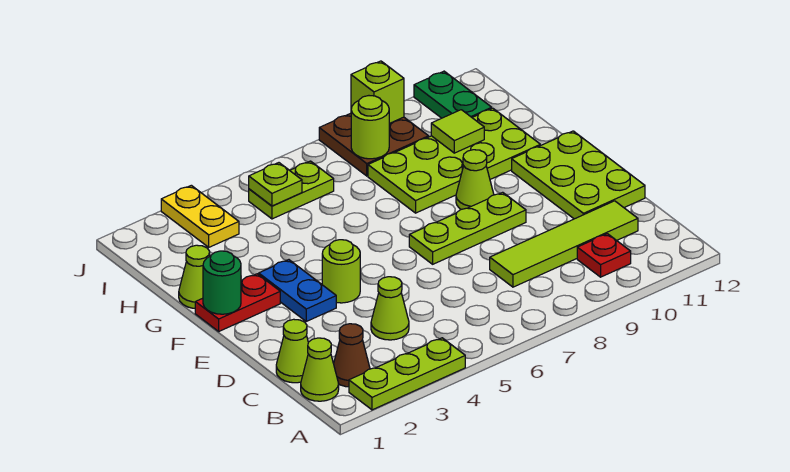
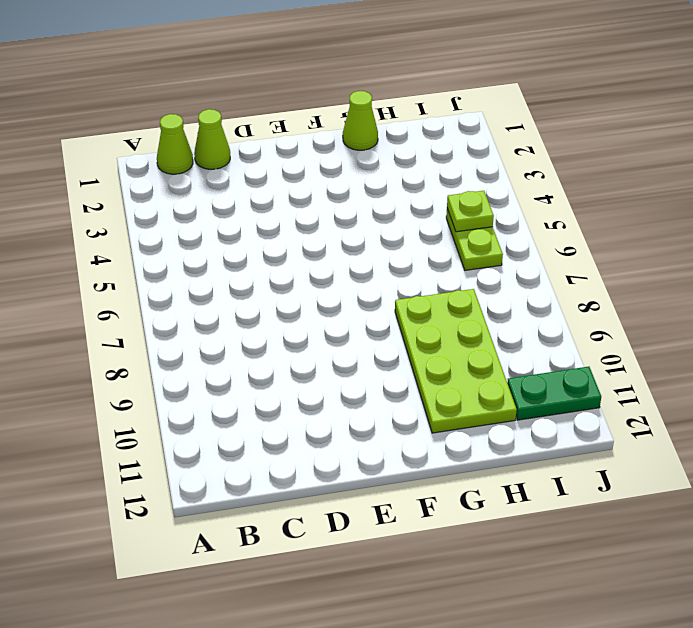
none -> lime plate A2:A4 level 1
none -> brown cone B2 level 1
none -> red plate B10 level 1

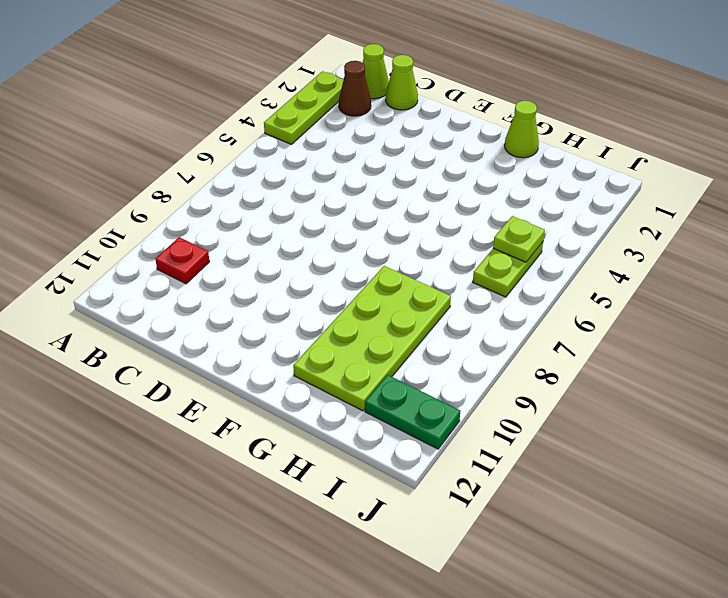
none -> lime cone C4 level 1
none -> lime tile C8:C11 level 1
none -> lime plate D11:F12 level 1

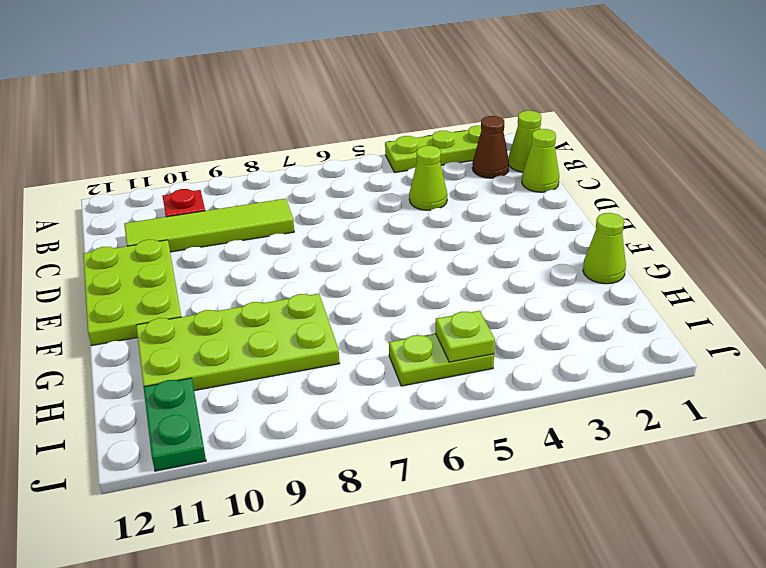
none -> blue plate E3:F3 level 1
none -> lime round brick E4 level 1
none -> lime plate E7:E9 level 1

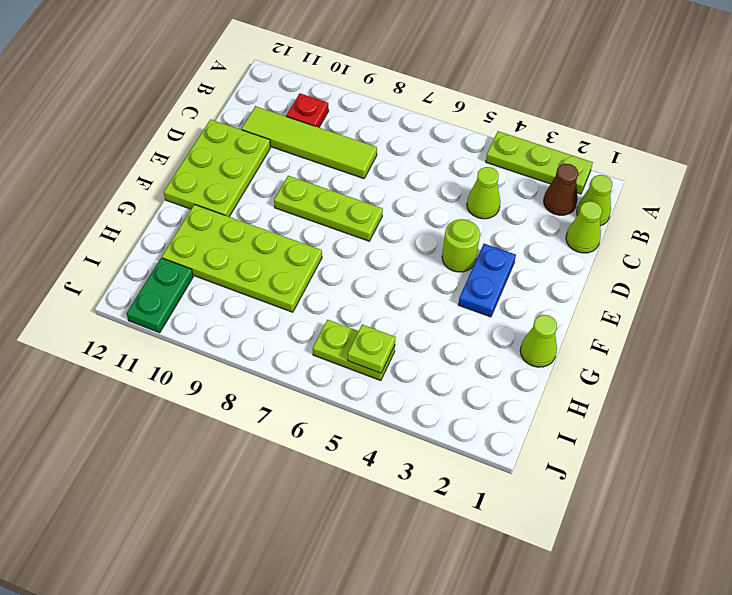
none -> red plate F1:F2 level 1
none -> lime cone F9 level 1
none -> yellow plate I3:J3 level 1

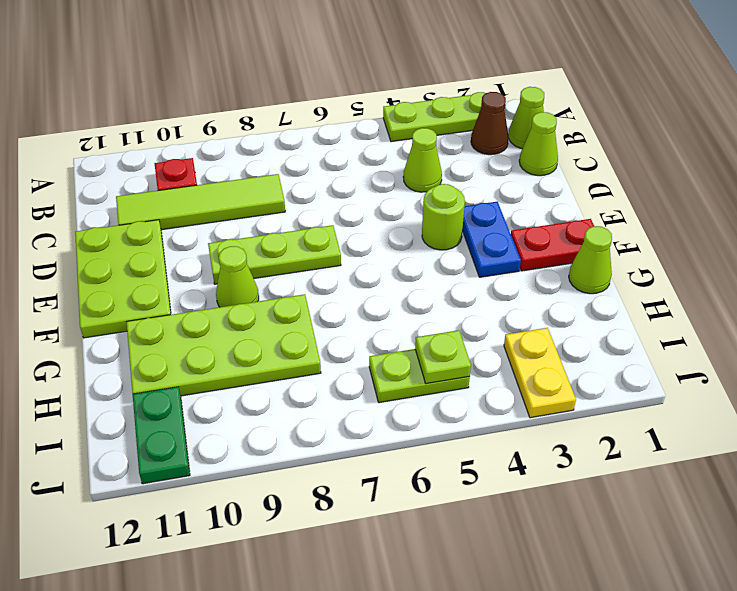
none -> brown plate I8:J9 level 1
none -> green round brick F1 level 2
none -> lime tile H10 level 2

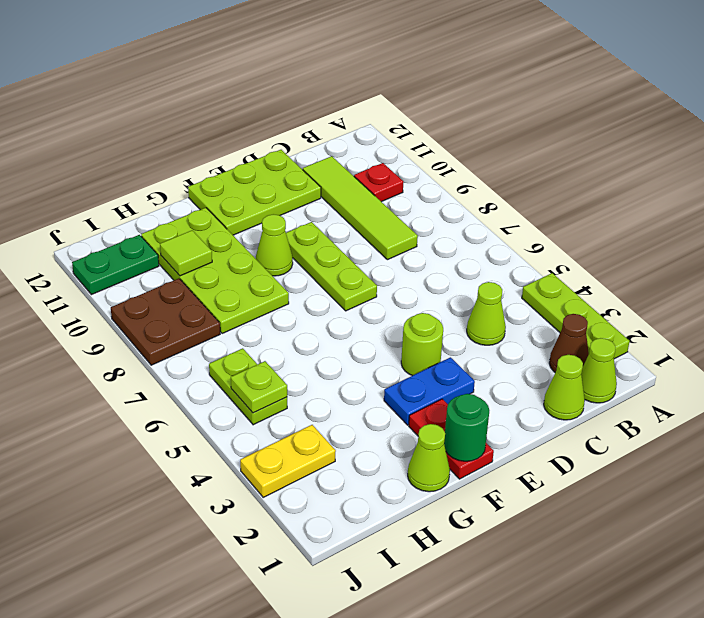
none -> lime round brick I8 level 2
none -> lime brick J9 level 2

